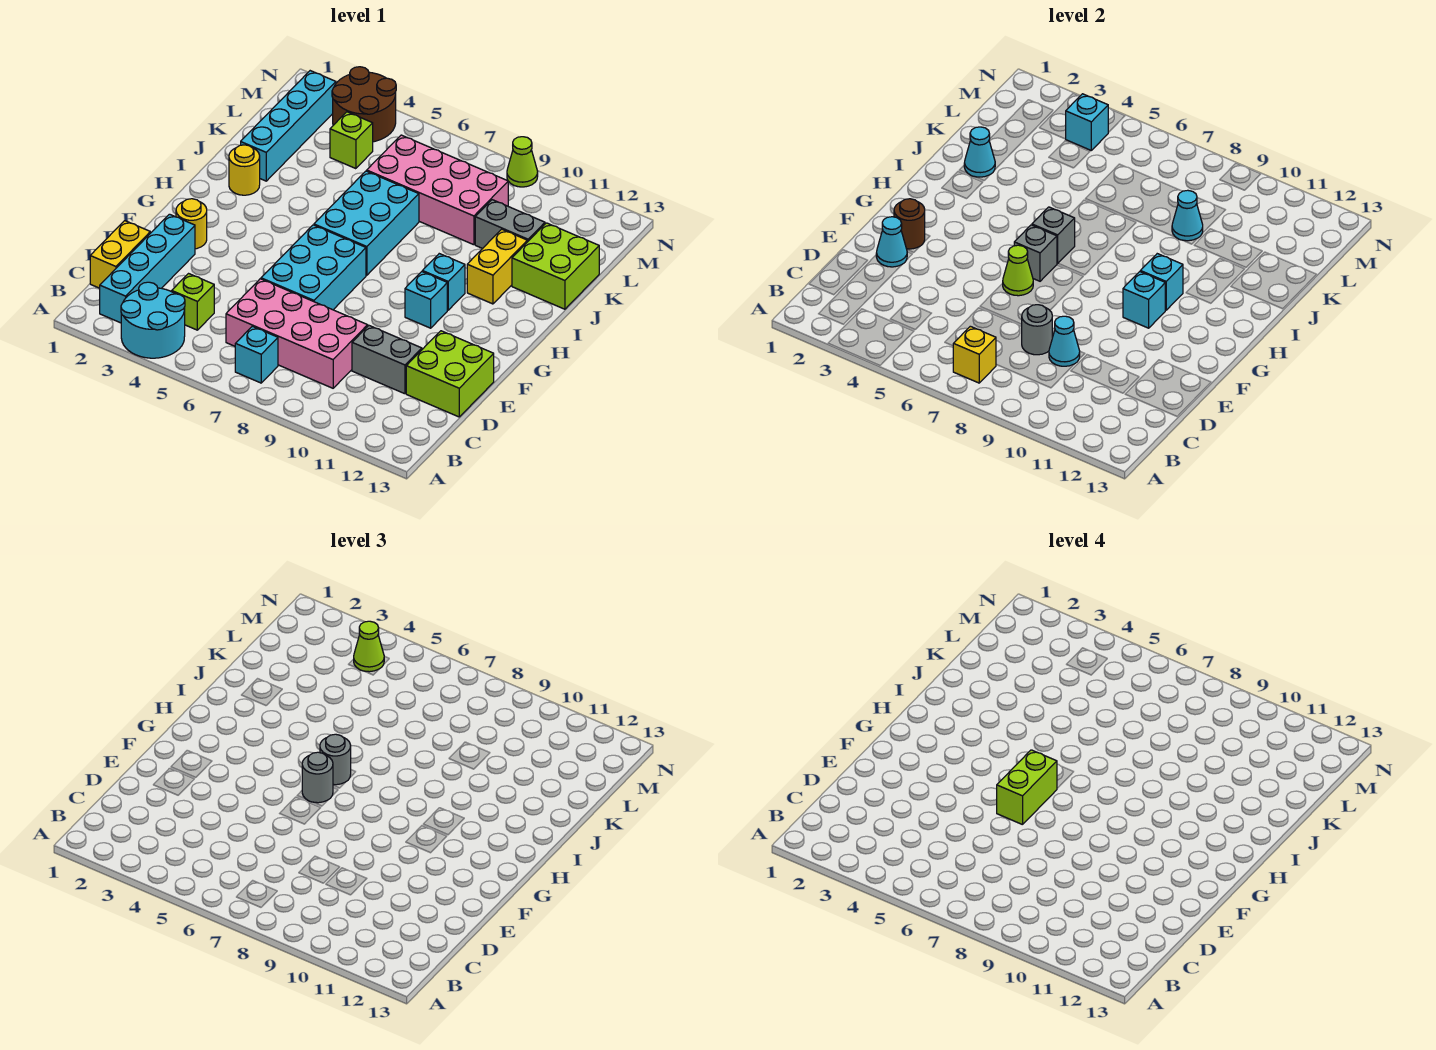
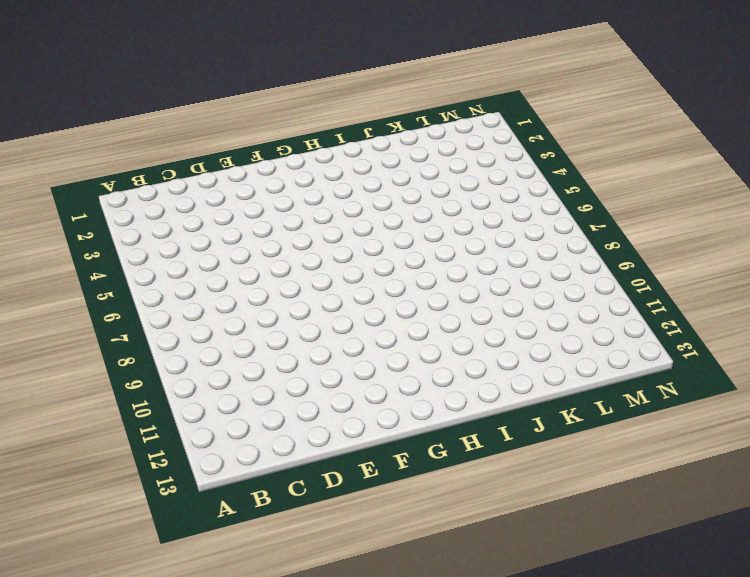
none -> cyan round brick A3:B4 level 1
none -> cyan brick B2:E2 level 1
none -> cyan brick B7 level 1
none -> yellow brick C1:D1 level 1

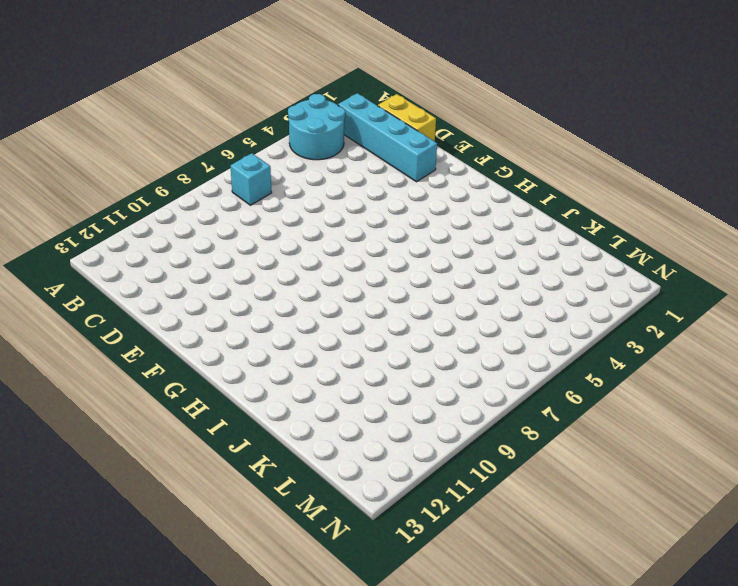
none -> lime brick C4 level 1
none -> pink brick C6:D9 level 1
none -> grey brick D10:D11 level 1
none -> lime brick D12:E13 level 1

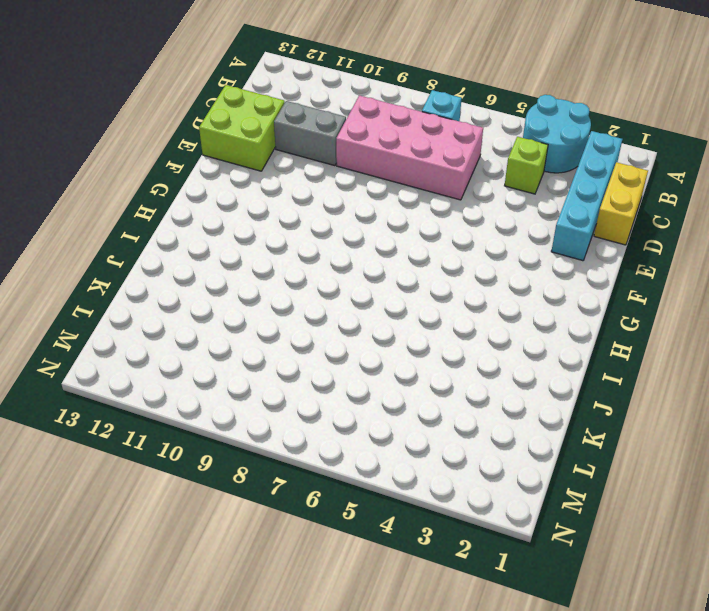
none -> cyan brick E6:G7 level 1
none -> yellow round brick F2 level 1
none -> cyan brick G10 level 1
none -> cyan brick H6:J7 level 1

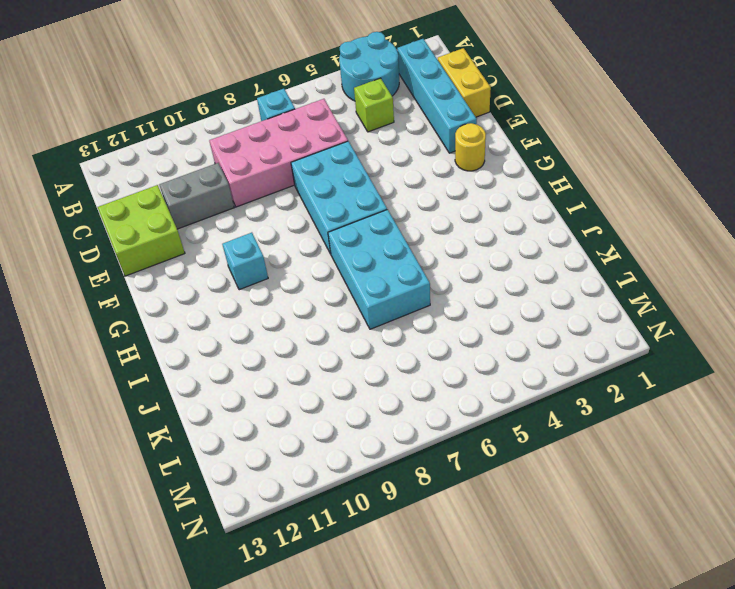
none -> cyan brick H10 level 1
none -> yellow round brick I2 level 1
none -> yellow brick I11:J11 level 1
none -> cyan brick J2:M2 level 1

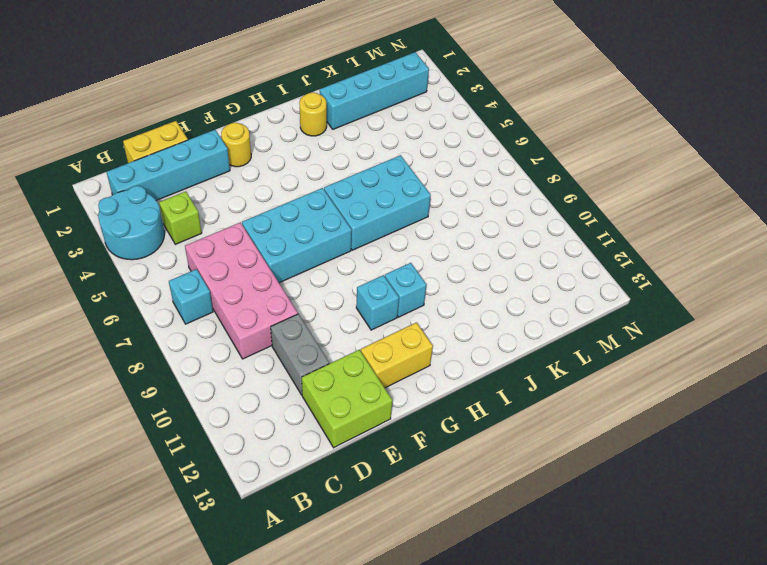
yellow brick F12:G12 level 1 -> yellow brick I11:J11 level 1
none -> lime brick J12:K13 level 1
none -> pink brick K6:L9 level 1
none -> grey brick K10:K11 level 1
none -> lime brick L4 level 1

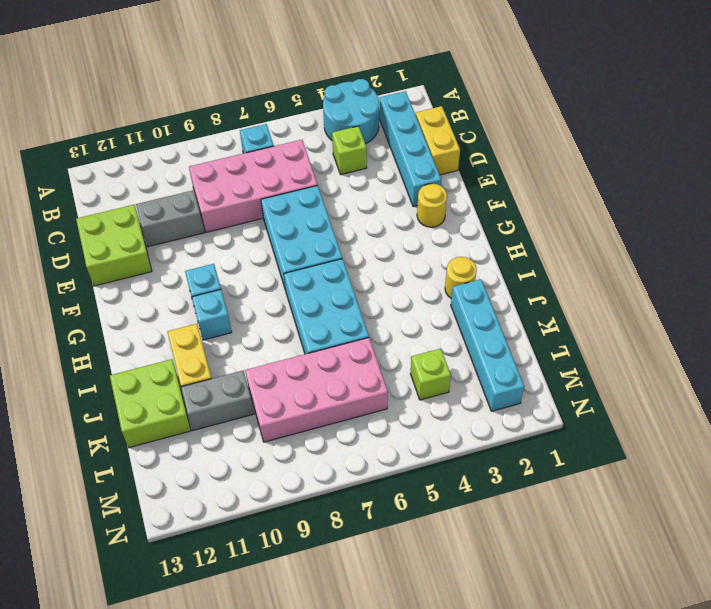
none -> brown round brick M3:N4 level 1
none -> lime cone N9 level 1
none -> yellow brick B7 level 2
none -> grey round brick D8 level 2

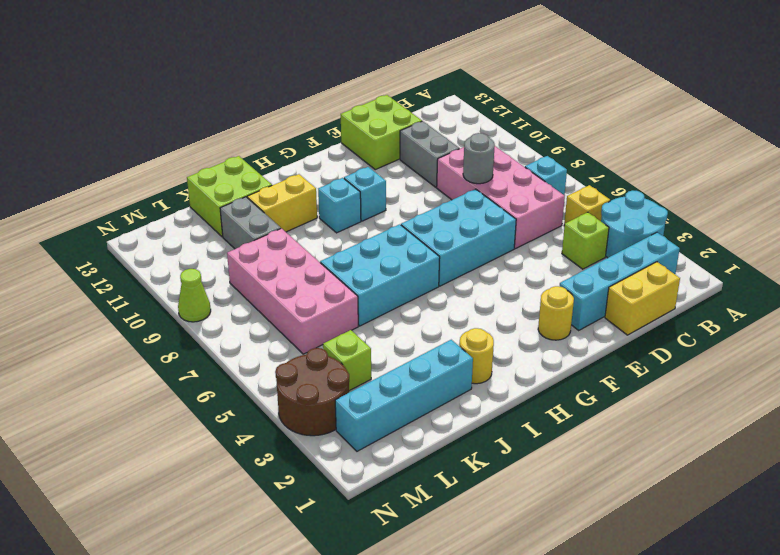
yellow brick B5 level 1 -> yellow brick B7 level 2
none -> cyan cone D9 level 2
none -> cyan cone E2 level 2
none -> brown round brick F2 level 2
none -> lime cone F6 level 2

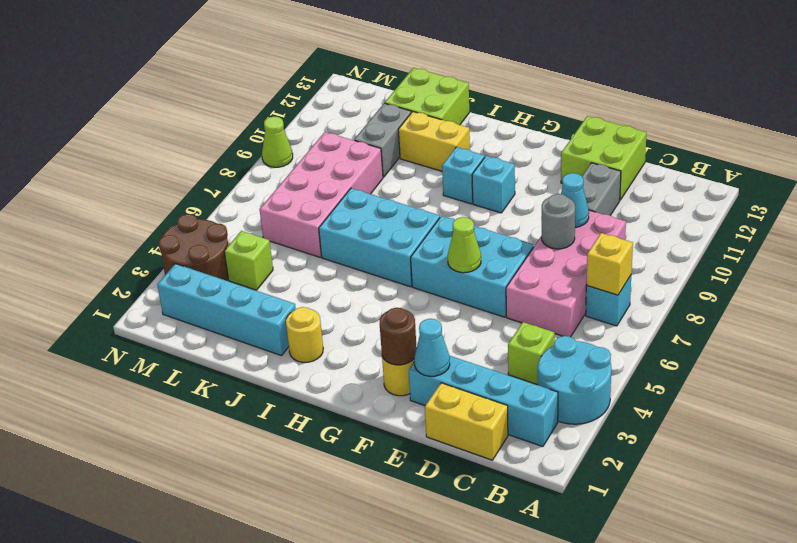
none -> grey brick G6 level 2
none -> cyan brick G10 level 2
none -> grey brick H6 level 2
none -> cyan brick H10 level 2

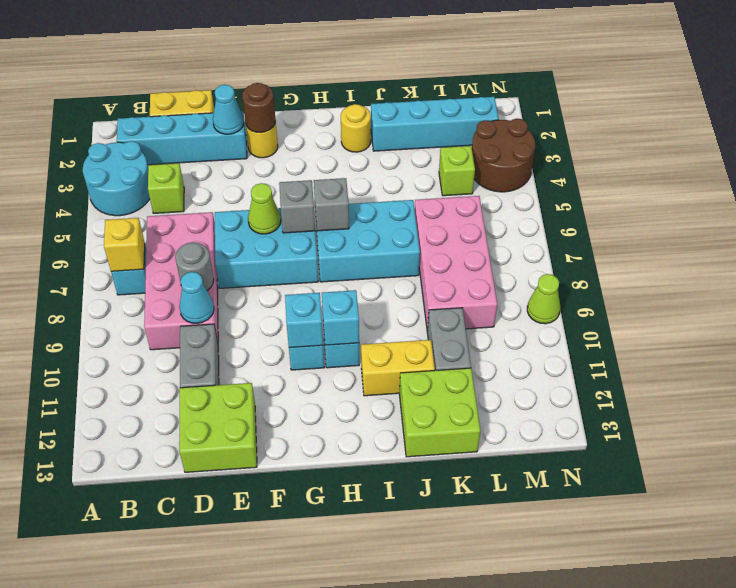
none -> cyan cone J2 level 2
none -> cyan cone K9 level 2
none -> cyan brick M4 level 2
none -> grey round brick G6 level 3

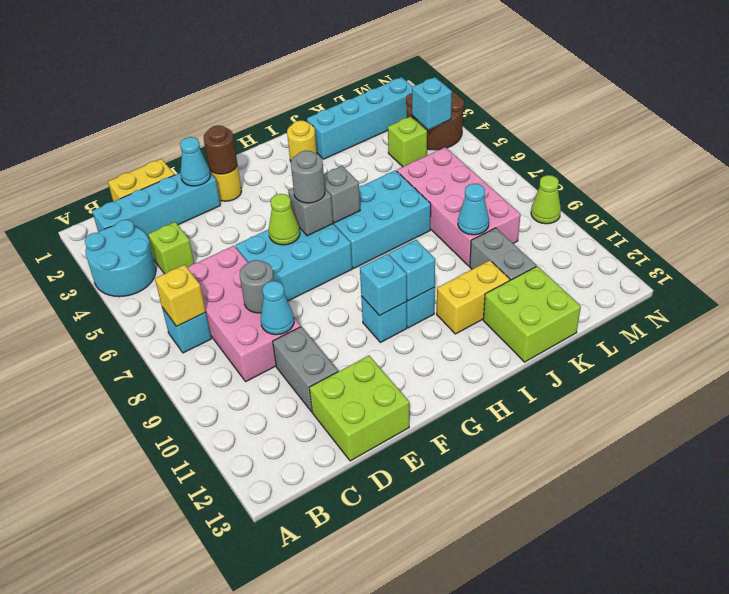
none -> cyan cone J2 level 2
none -> grey round brick H6 level 3
none -> lime cone M4 level 3
none -> lime brick F6:G6 level 4

